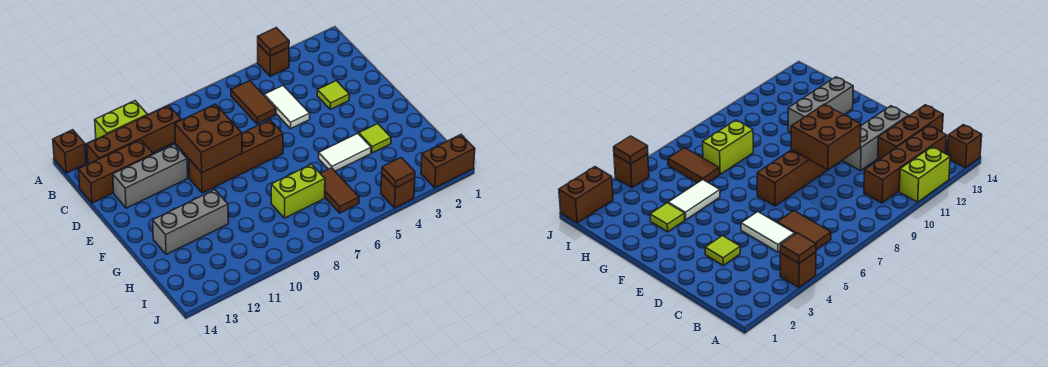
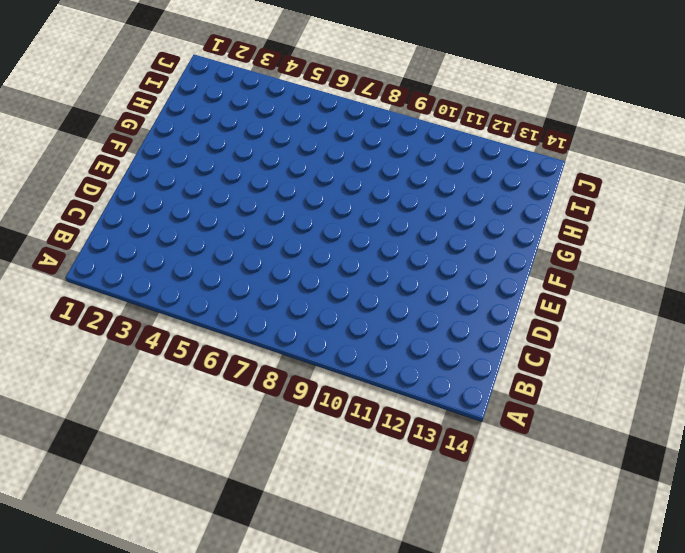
none -> brown brick A4 level 1
none -> lime brick A11:A12 level 1
none -> brown brick A14 level 1

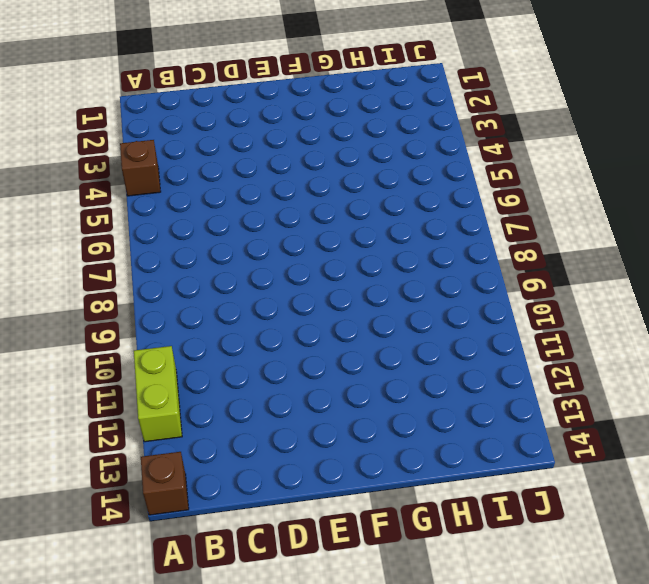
none -> brown tile B6:C6 level 1
none -> brown brick B10:B13 level 1
none -> white tile C5:D5 level 1

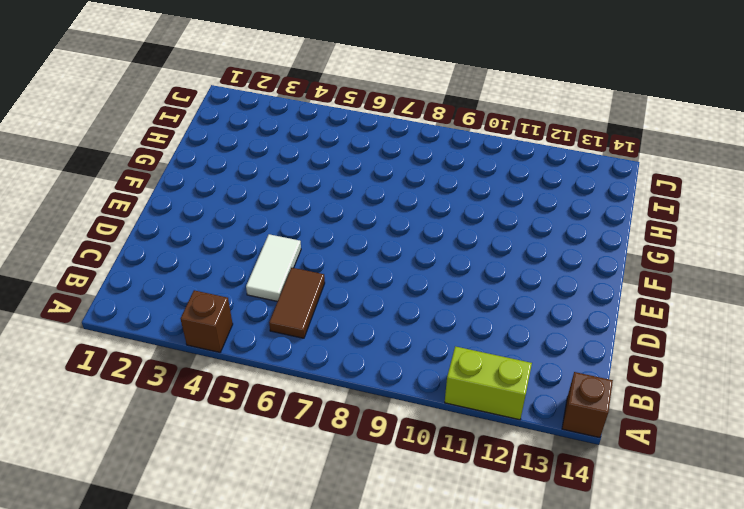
none -> brown brick B10:B13 level 1
none -> brown brick C12:C14 level 1
none -> lime tile D3 level 1

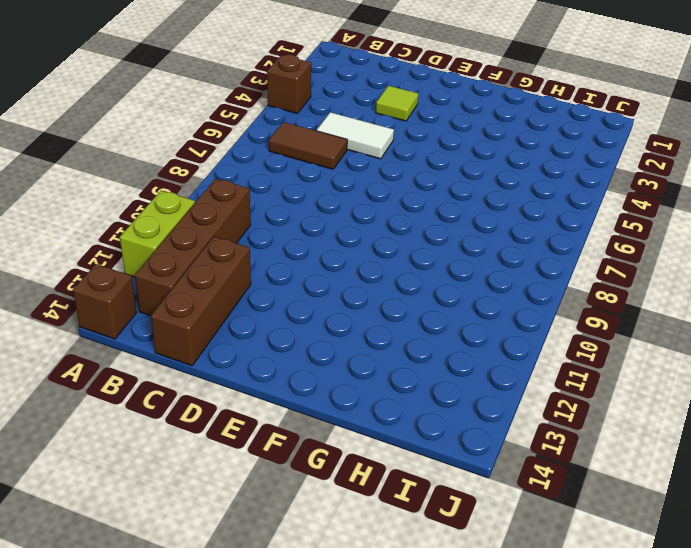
none -> grey brick D11:D13 level 1
none -> brown brick E7:E10 level 1
none -> lime tile G3 level 1

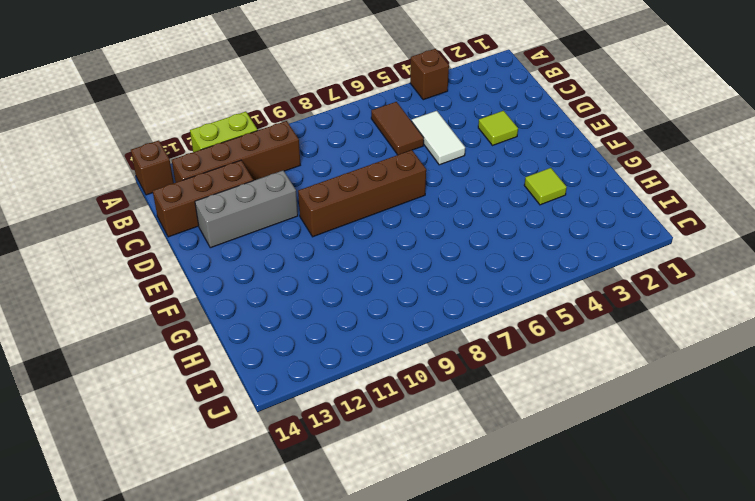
none -> white tile G4:G5 level 1
none -> grey brick G11:G13 level 1
none -> brown tile H6:I6 level 1

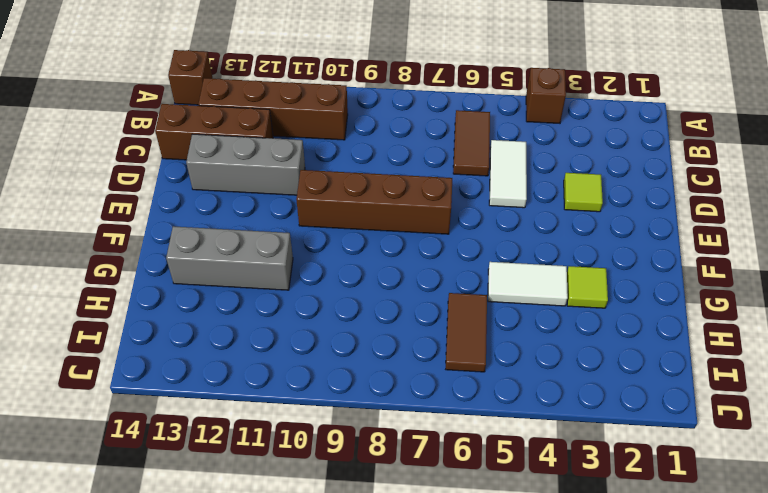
none -> lime brick A11:A12 level 1
none -> lime brick H7:H8 level 1
none -> brown brick J1:J2 level 1

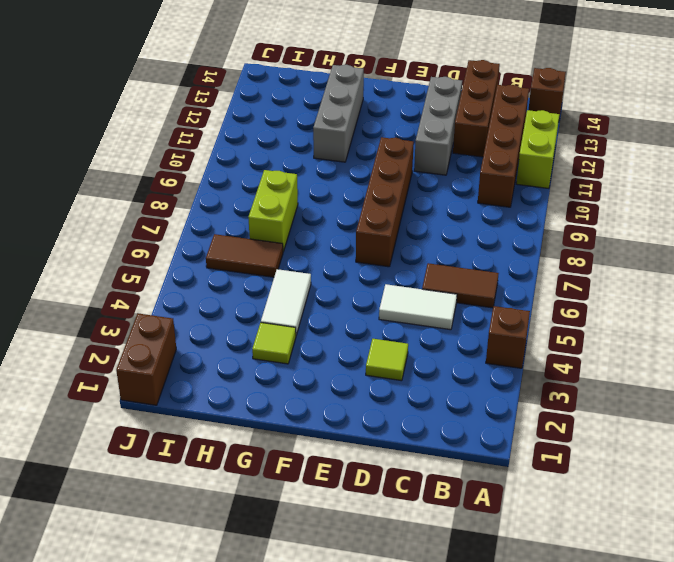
none -> brown brick J4 level 1
none -> brown tile A4 level 2
none -> brown brick D9:E10 level 2

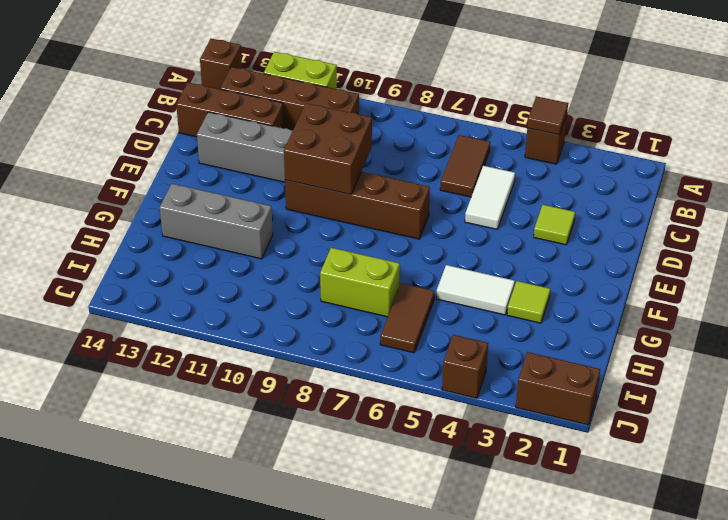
none -> brown tile J4 level 2

